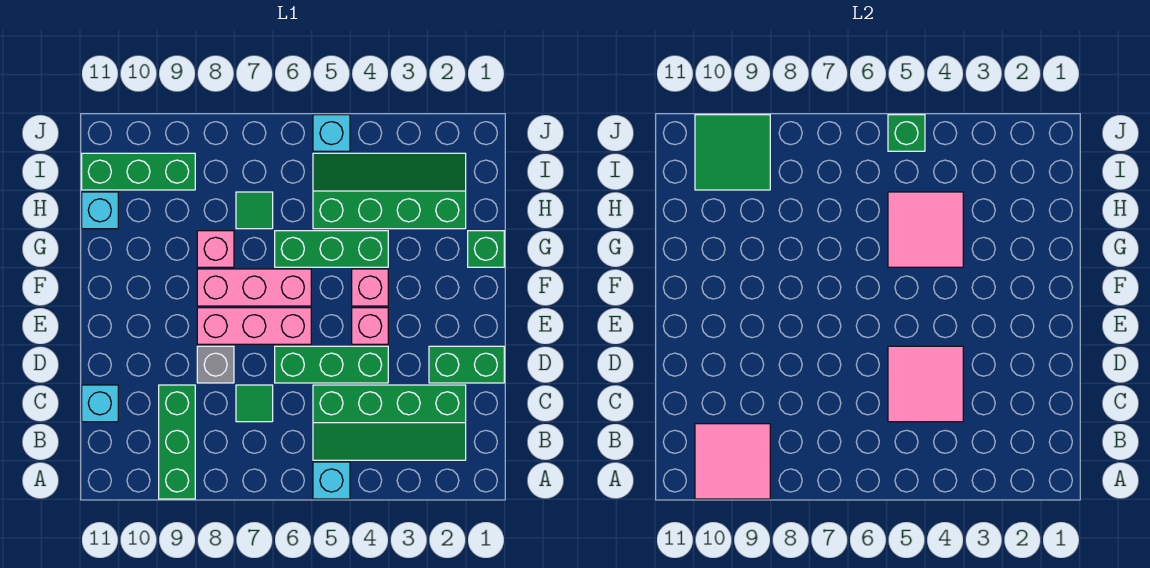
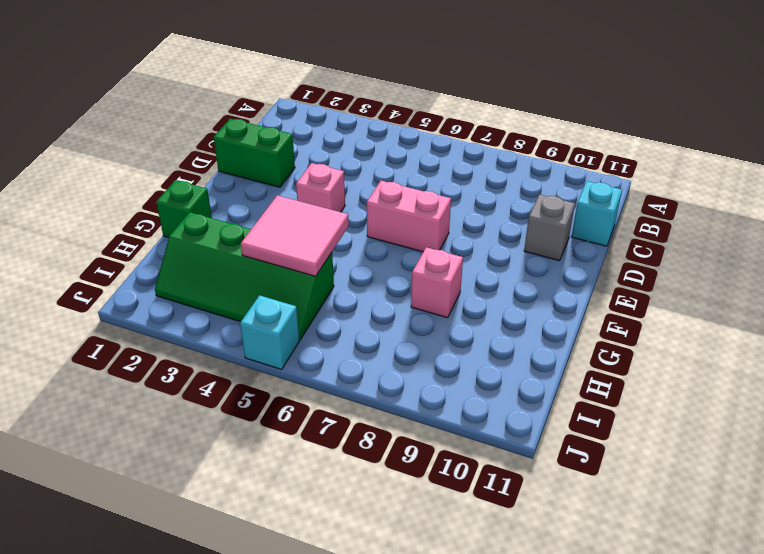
grey brick D10 level 1 -> grey brick D8 level 1
pink brick E6:E7 level 1 -> pink brick E6:E8 level 1
none -> cyan brick A5 level 1
none -> green brick A9:C9 level 1
none -> green slope B2:C5 level 1 top C

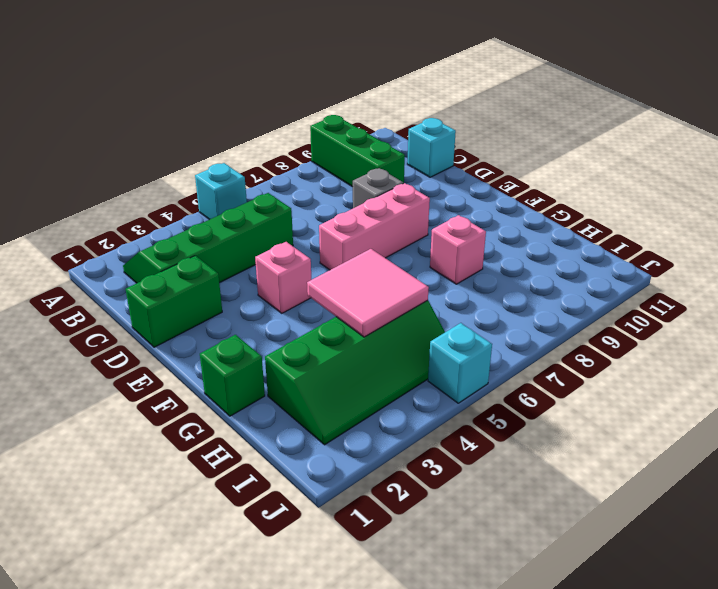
none -> green tile C7 level 1
none -> green brick D4:D6 level 1
none -> pink brick F4 level 1

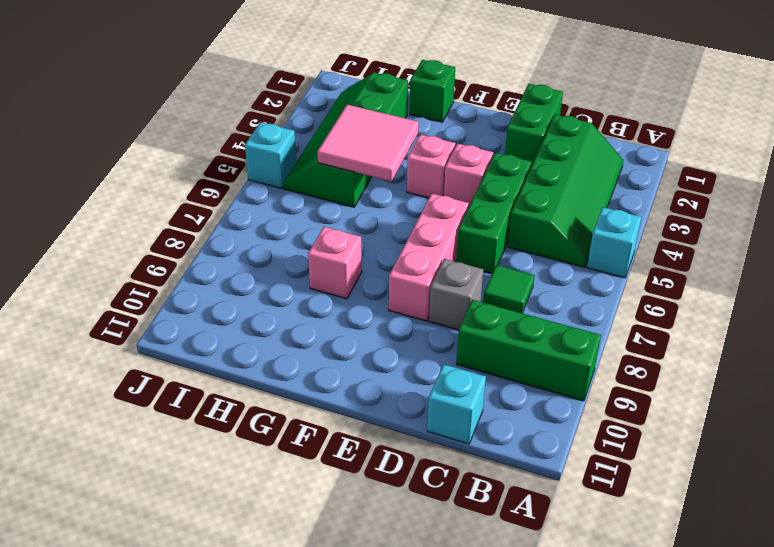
none -> pink brick F6:F8 level 1
none -> green brick G4:G6 level 1
none -> green tile H7 level 1

